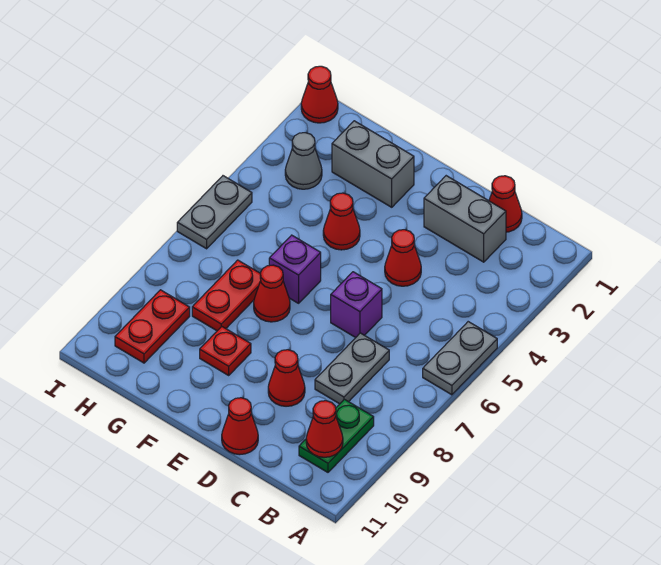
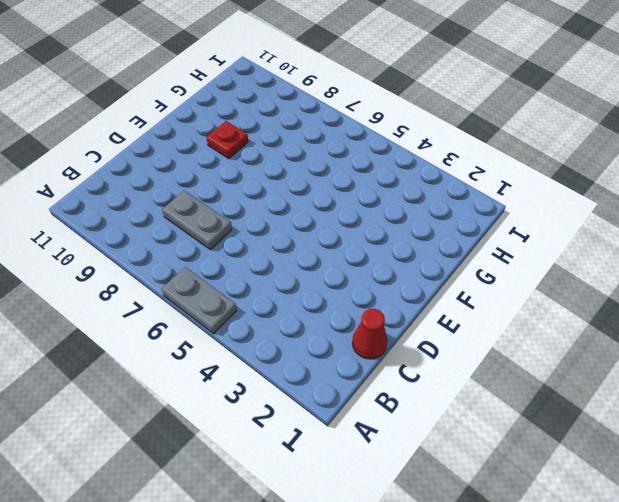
none -> green plate B9:B10 level 1
none -> grey brick C2:D2 level 1
none -> red cone D4 level 1

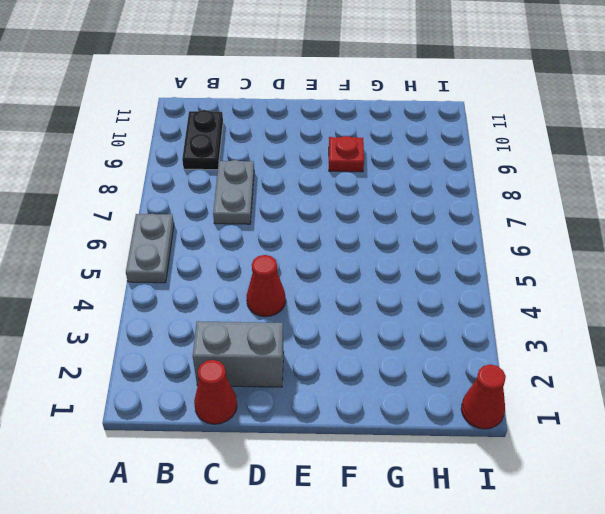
black plate B9:B10 level 1 -> green plate B9:B10 level 1
none -> purple brick D6 level 1
none -> red cone D9 level 1
none -> red cone D11 level 1

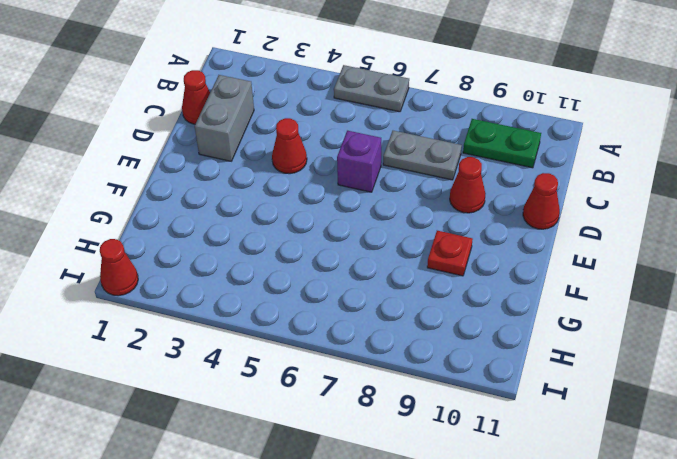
none -> grey brick F2:G2 level 1
none -> red cone F4 level 1
none -> purple brick F6 level 1

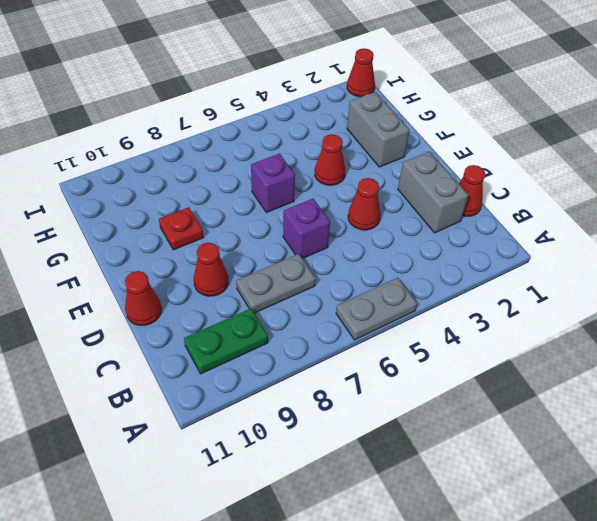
none -> red cone F7 level 1
none -> red plate G7:G8 level 1
none -> grey cone H3 level 1

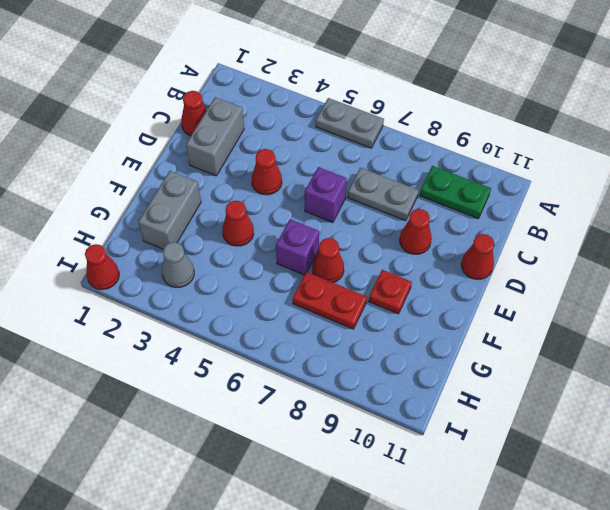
none -> red plate H9:H10 level 1
none -> grey plate I5:I6 level 1
none -> red cone B10 level 2

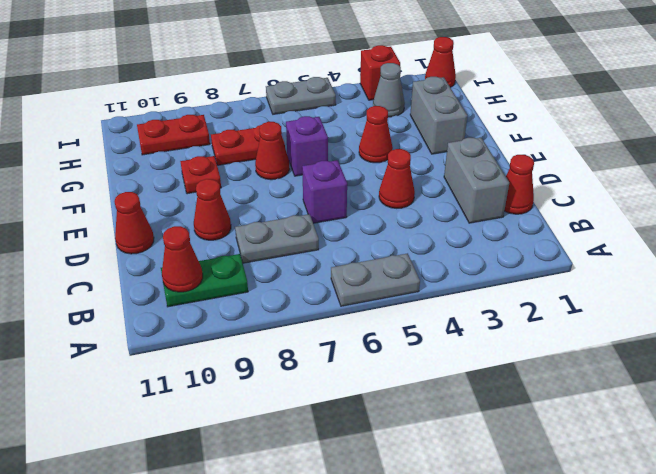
red brick I3 level 1 -> none

